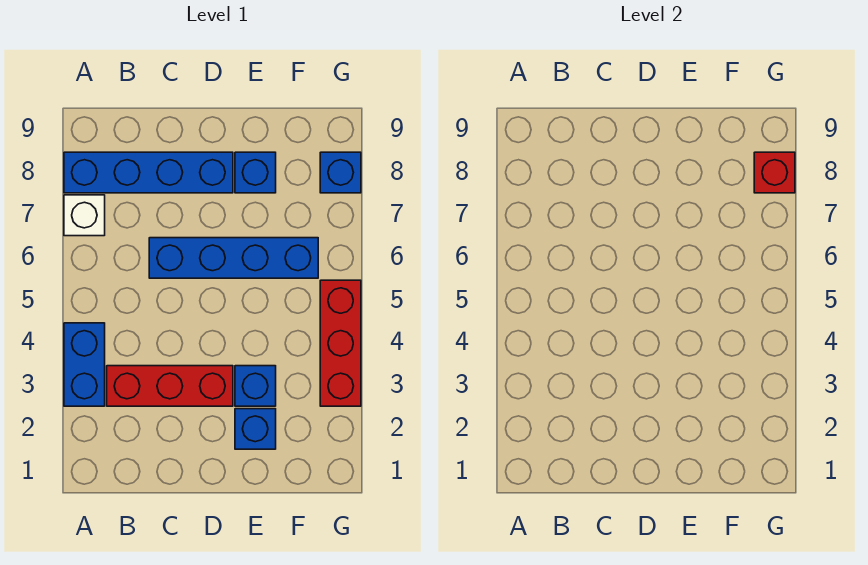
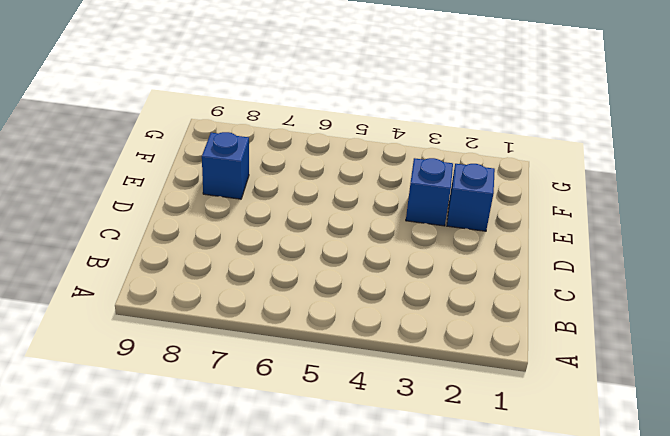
none -> blue brick A3:A4 level 1
none -> white brick A7 level 1

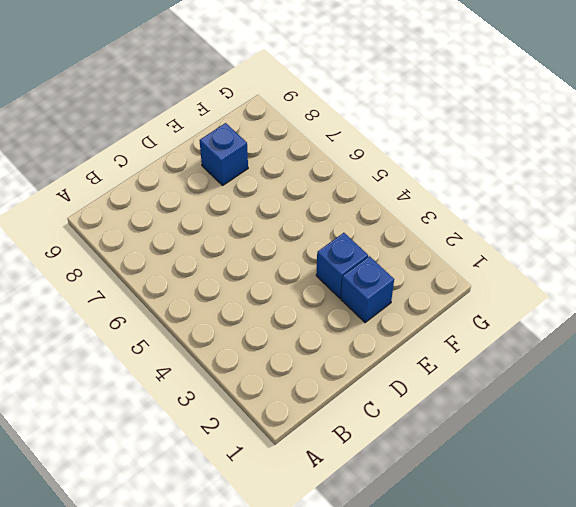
none -> blue brick A3:A4 level 1
none -> white brick A7 level 1

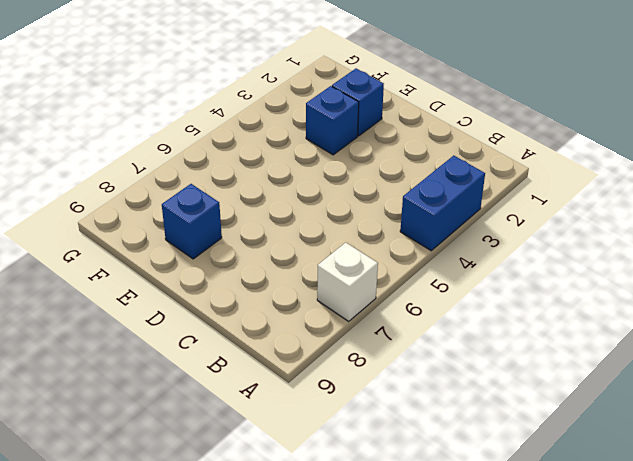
none -> blue brick A8:D8 level 1
none -> red brick B3:D3 level 1

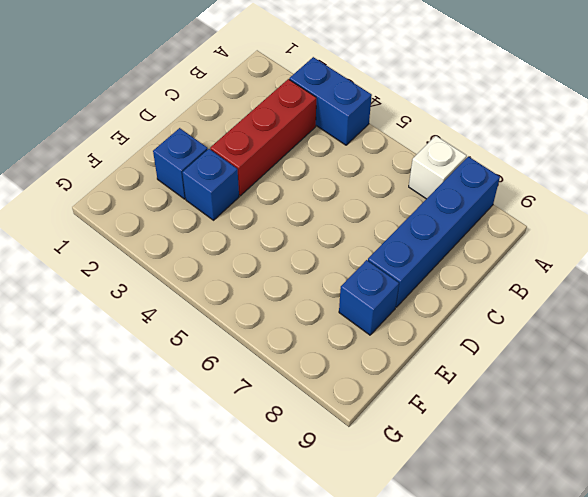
none -> blue brick C6:F6 level 1
none -> red brick G3:G5 level 1

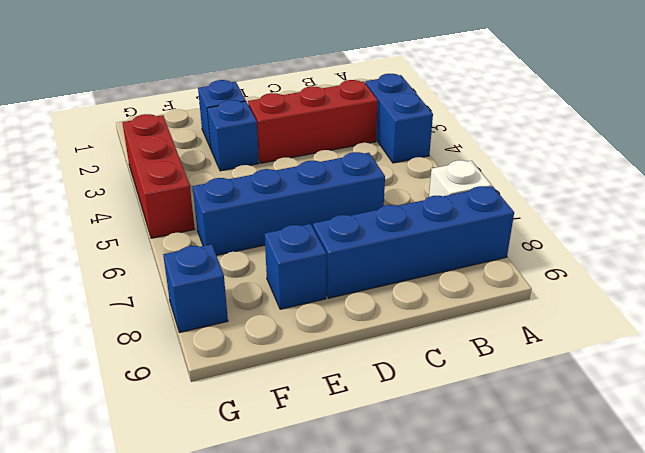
none -> red brick G8 level 2

